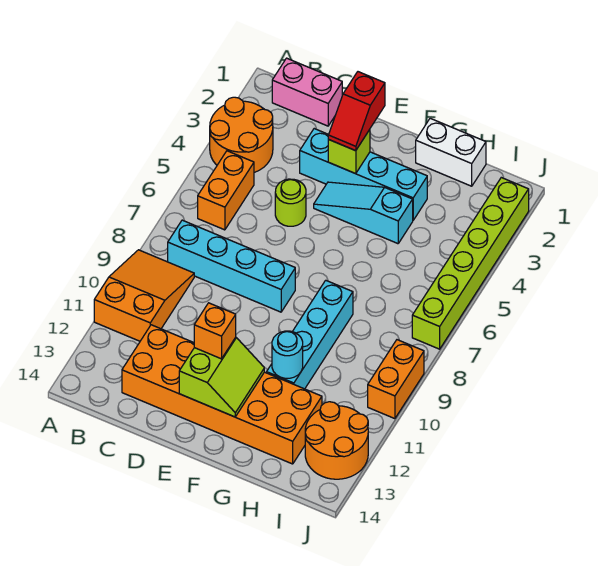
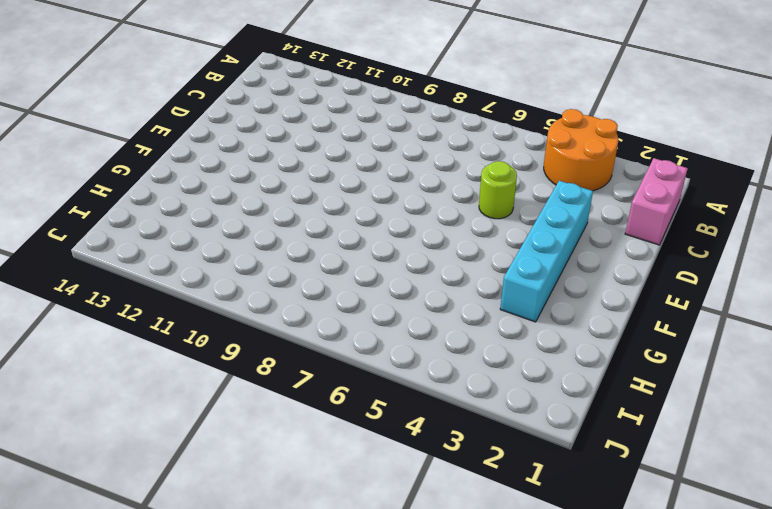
none -> orange slope A9:B11 level 1 top 11
none -> orange brick B5:B6 level 1
none -> cyan brick B8:E8 level 1

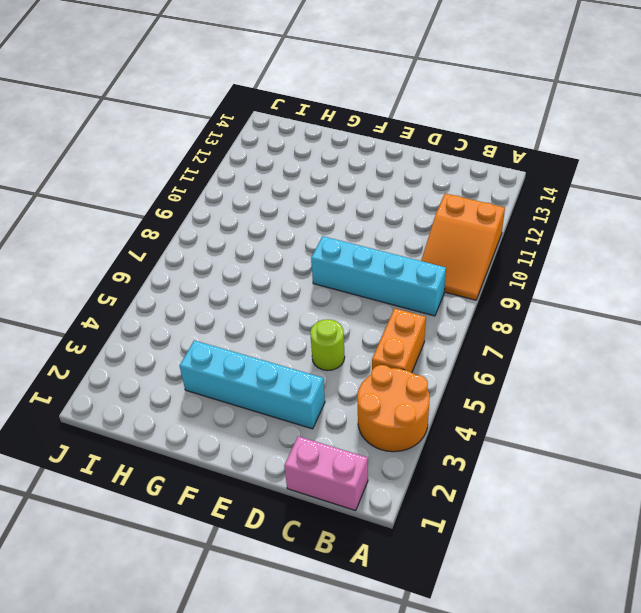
none -> orange brick C12:H13 level 1
none -> cyan slope E4:G4 level 1 top G
none -> white brick G1:H1 level 1

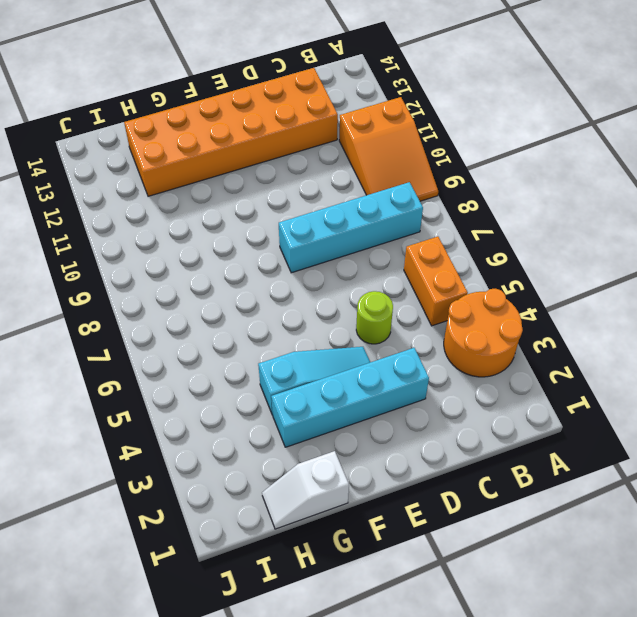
white slope G1:H1 level 1 top G -> white brick G1:H1 level 1
none -> pink brick B1:C1 level 1
none -> cyan brick G8:G11 level 1
none -> orange round brick I12:J13 level 1

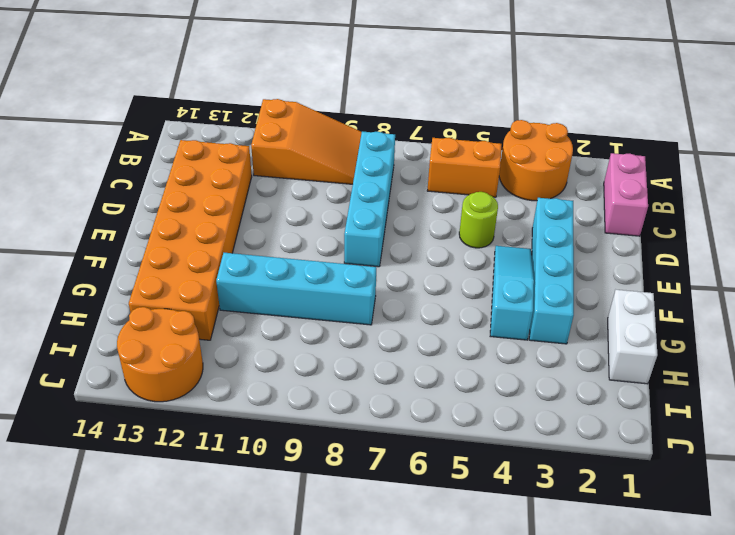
none -> lime brick J2:J7 level 1
none -> orange brick J9:J10 level 1
none -> lime brick E3 level 2

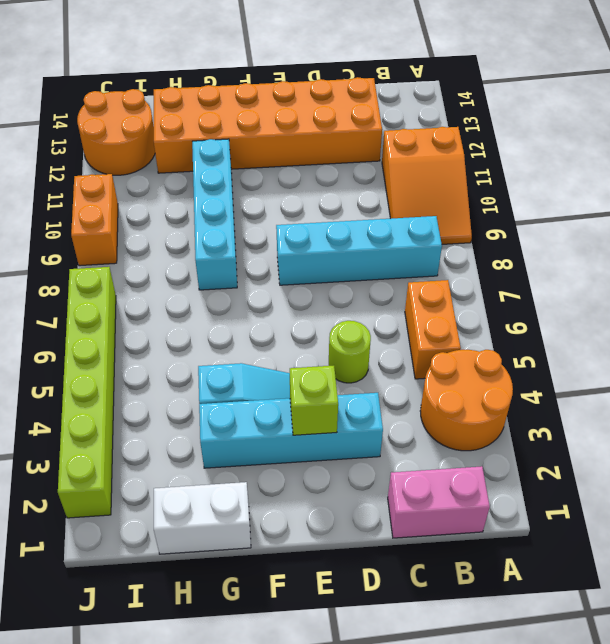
none -> lime slope E12:F13 level 2 top E
none -> cyan round brick G11 level 2
none -> red slope E2:E3 level 3 top 2

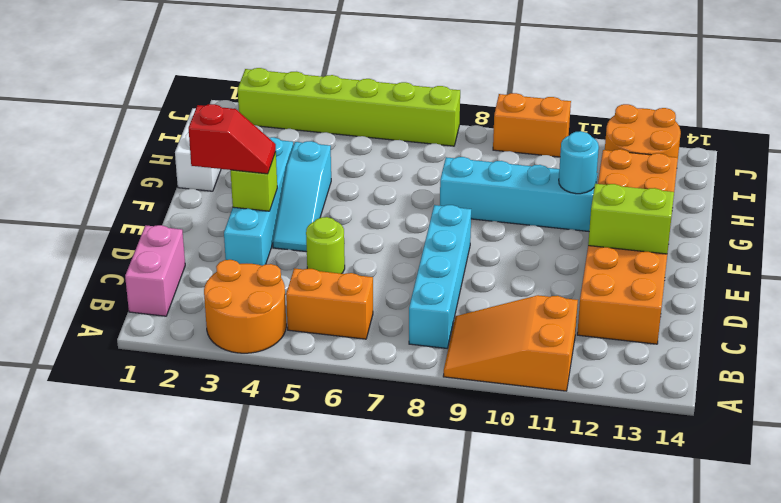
none -> orange brick E12 level 3

